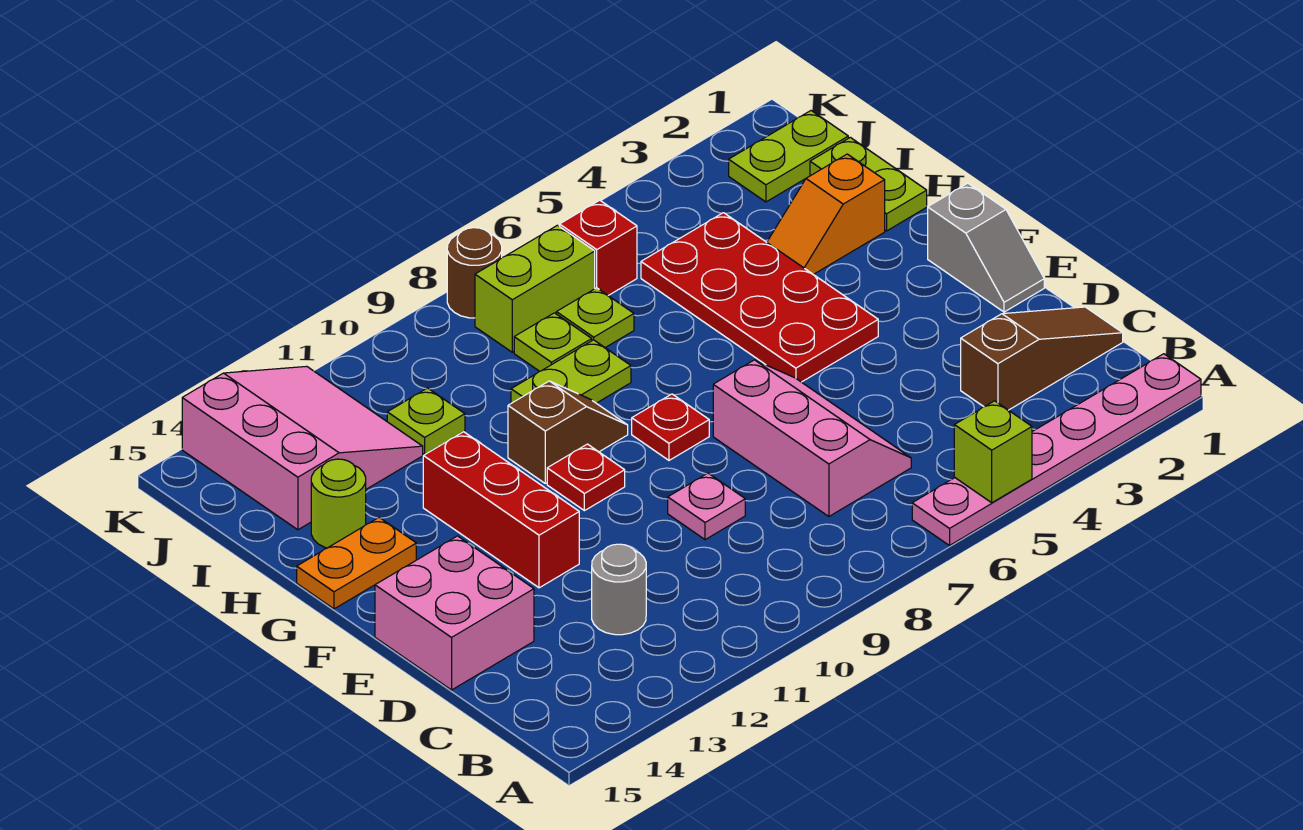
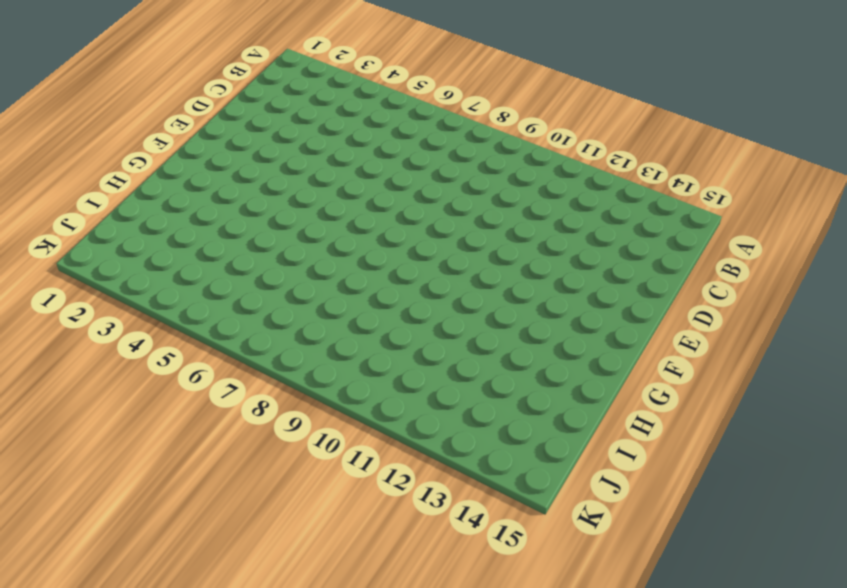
none -> pink plate A1:A6 level 1
none -> brown slope C1:C3 level 1 top 3
none -> pink slope C6:E7 level 1 top 7

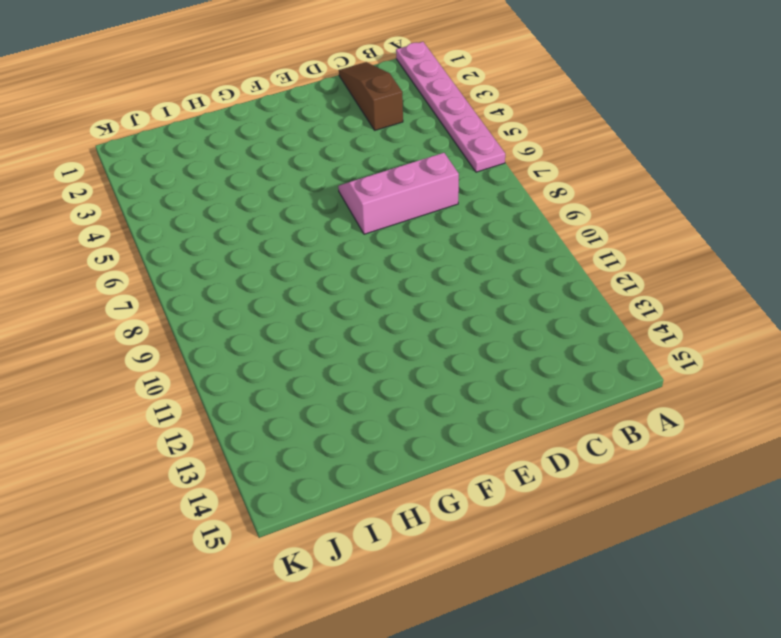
none -> grey round brick C12 level 1
none -> pink plate D9 level 1
none -> pink brick D14:E15 level 1

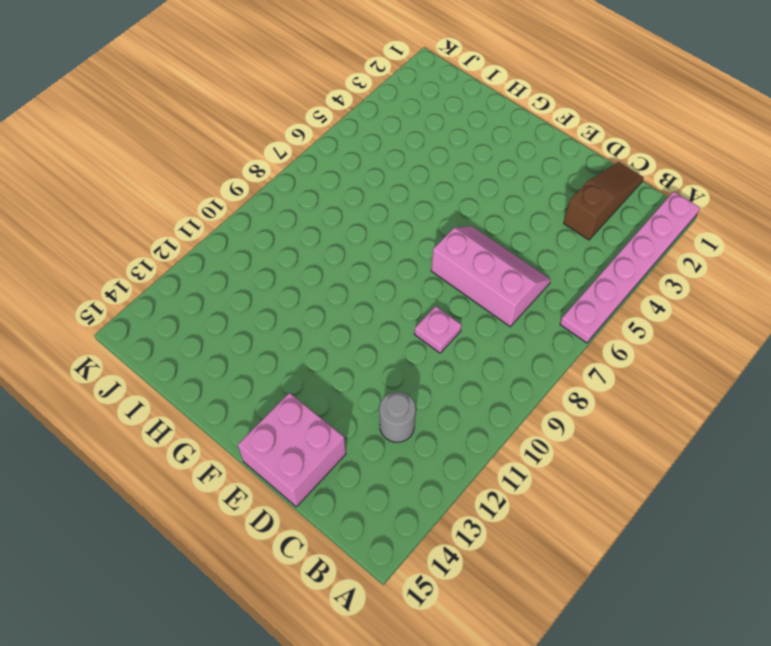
none -> grey slope E1:F1 level 1 top F
none -> red brick E12:G12 level 1
none -> red plate F4:I5 level 1

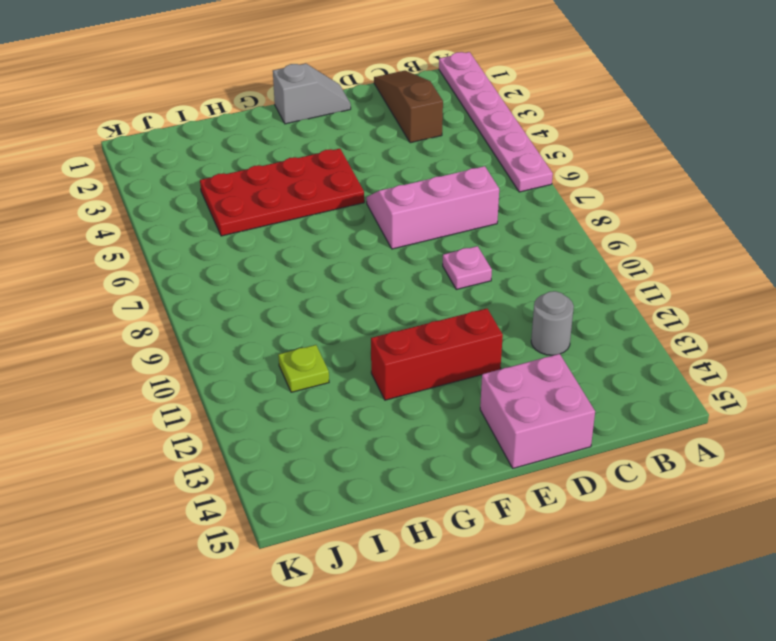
none -> red plate F8 level 1
none -> red plate F10 level 1
none -> brown slope G9:G10 level 1 top 10

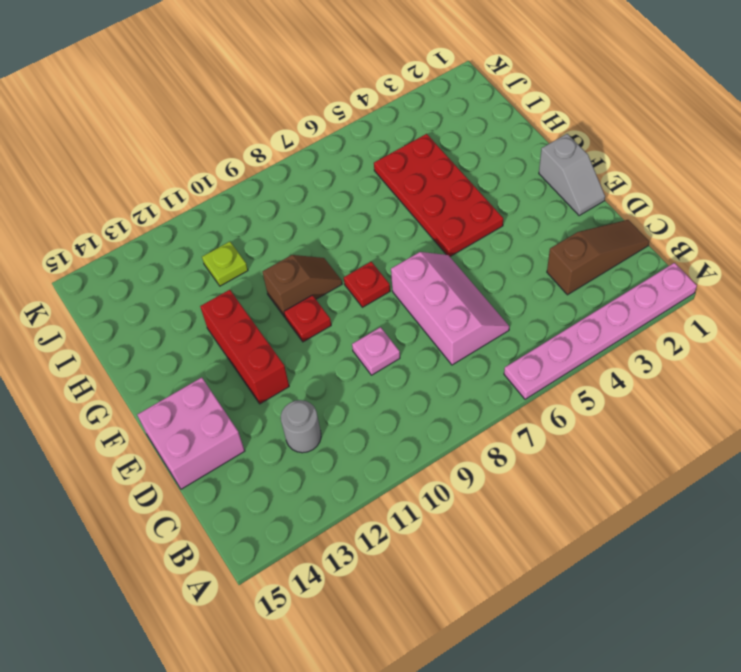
none -> orange plate G14:G15 level 1
none -> lime plate H1:I1 level 1
none -> orange slope H2:H3 level 1 top 2

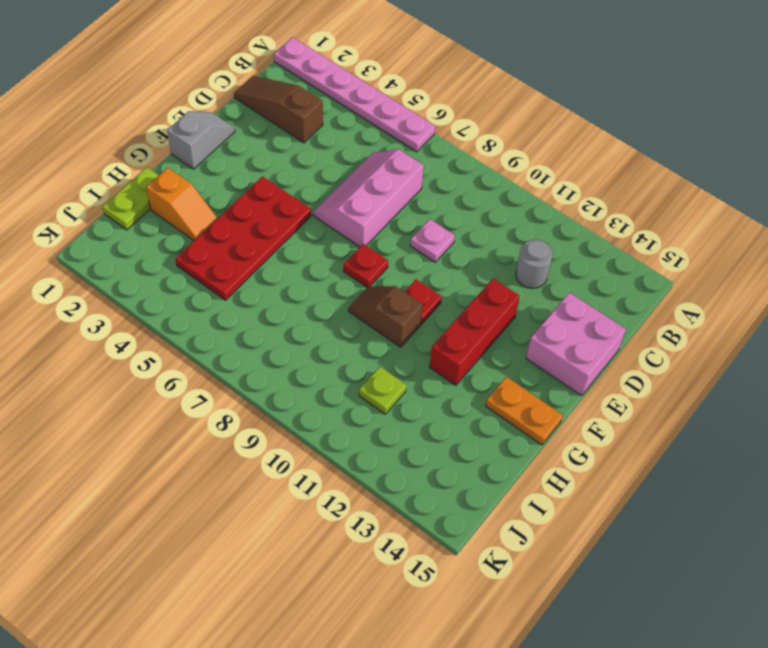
none -> lime plate H8:H9 level 1
none -> lime round brick H14 level 1
none -> lime plate I7 level 1

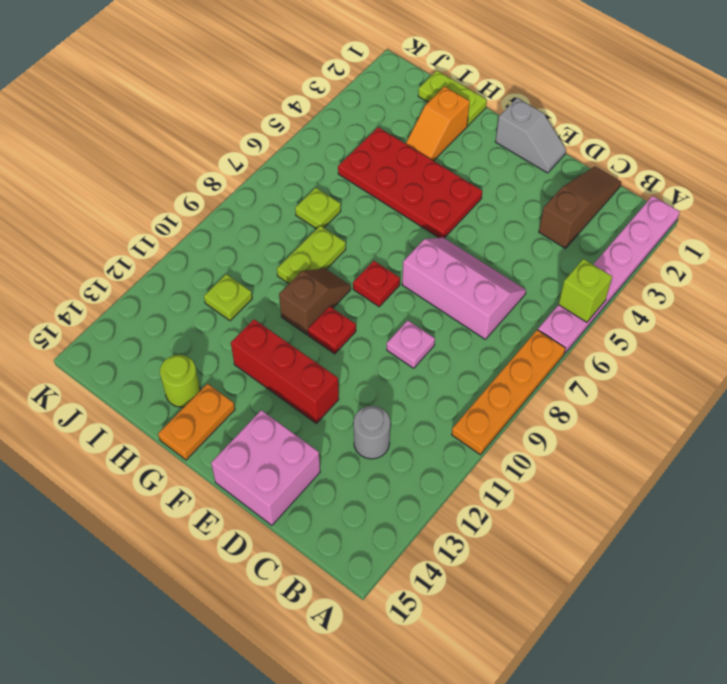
orange plate A7:A10 level 1 -> none
none -> lime plate I8 level 1
none -> pink slope I12:K14 level 1 top 14
none -> lime plate J1:J2 level 1

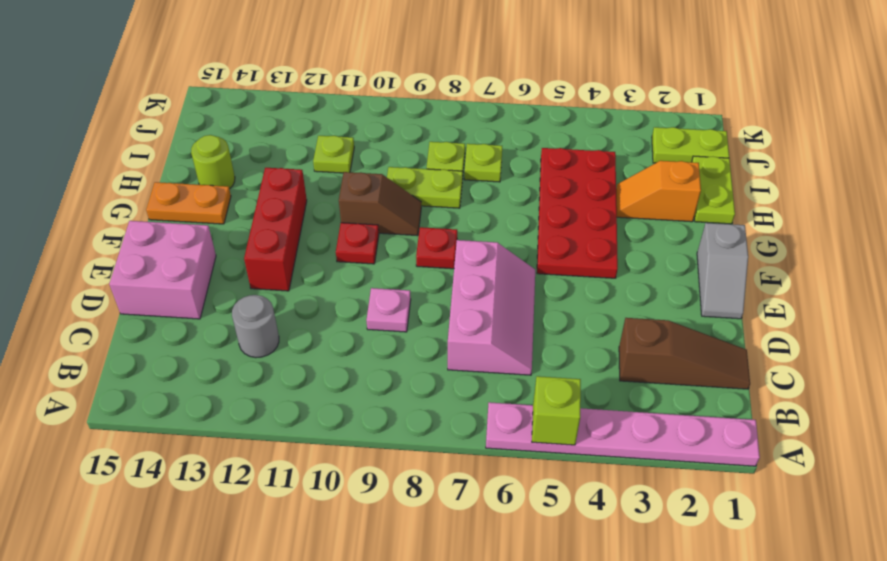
none -> pink slope I12:K14 level 1 top 14
none -> red brick J6 level 1
none -> lime brick J7:J8 level 1

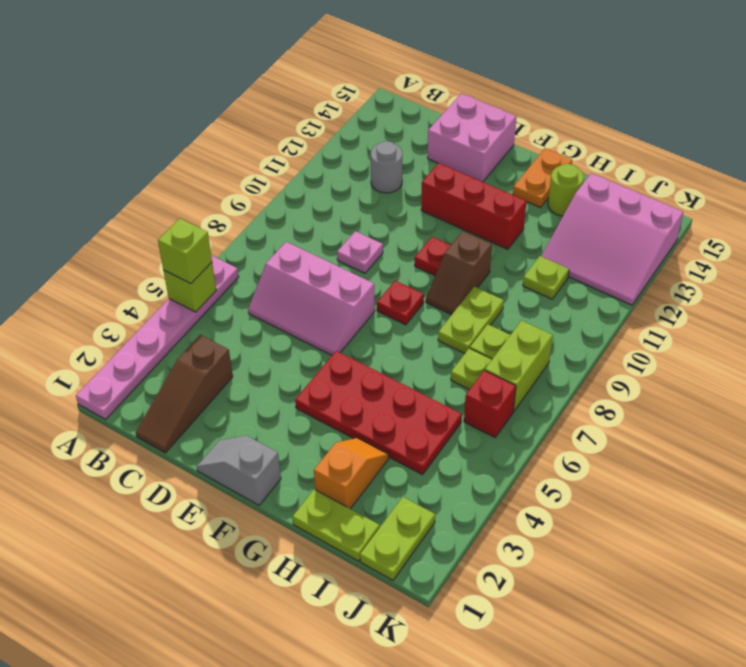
lime brick A5 level 3 -> none
none -> brown round brick K8 level 1

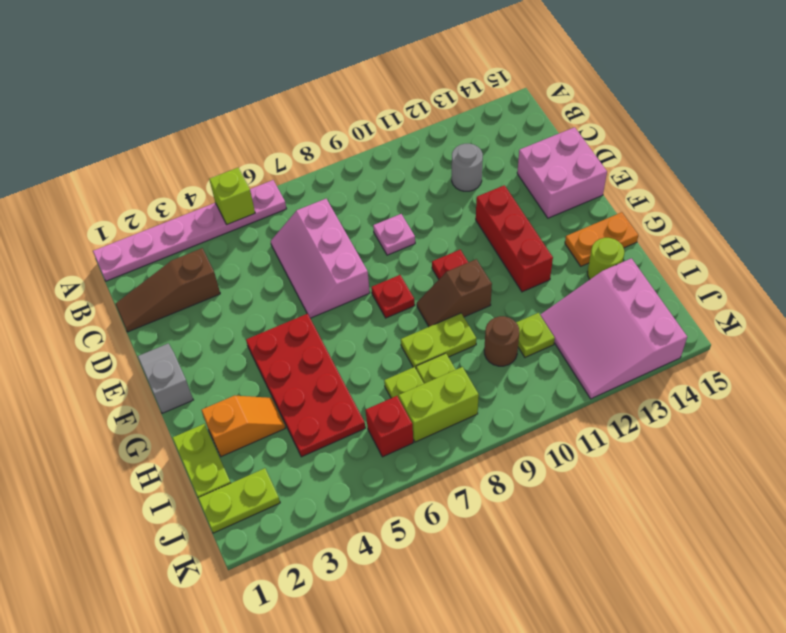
brown round brick I10 level 1 -> brown round brick K8 level 1

